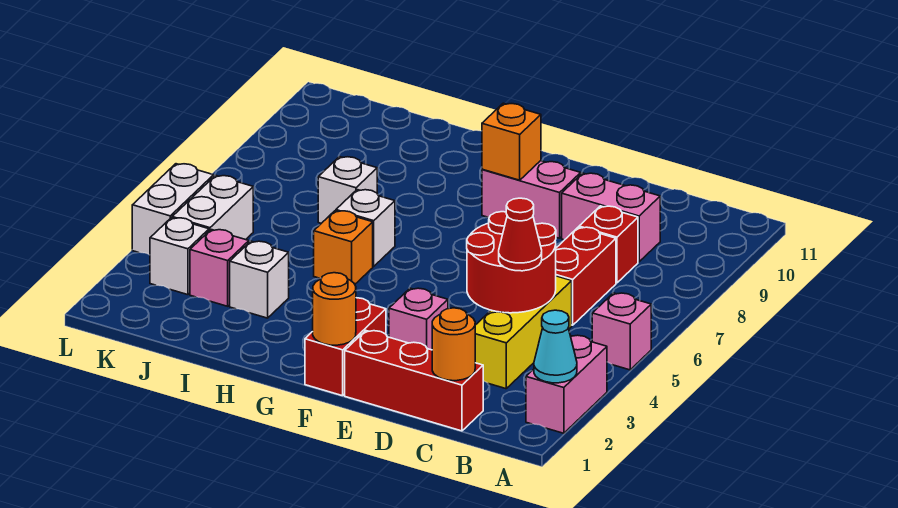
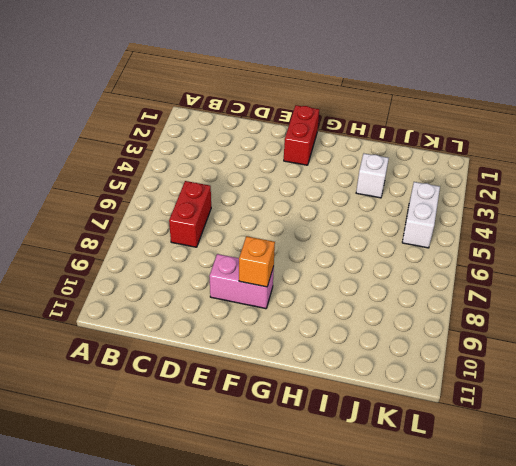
none -> pink brick A2:A3 level 1
none -> pink brick A5 level 1
none -> red brick C1:E1 level 1

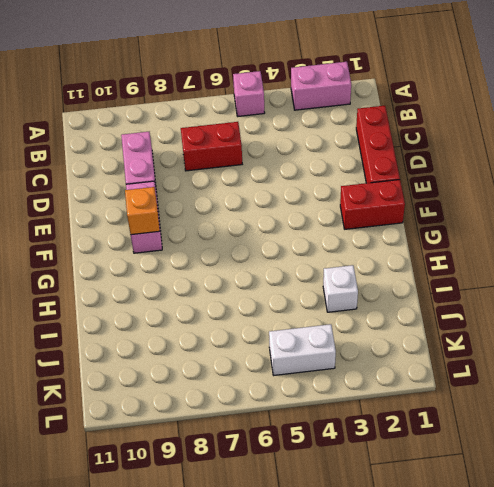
none -> yellow brick C3:C5 level 1
none -> red brick C8 level 1
none -> pink brick E3 level 1

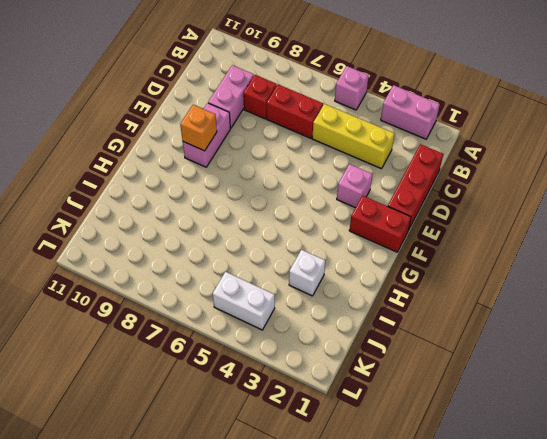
none -> orange brick H5 level 1
none -> white brick H6 level 1
none -> white brick I7 level 1

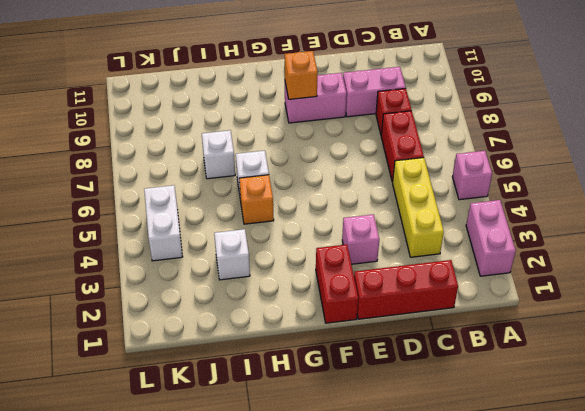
none -> pink brick J3 level 1
none -> white brick K3 level 1
none -> white brick L4:L5 level 1

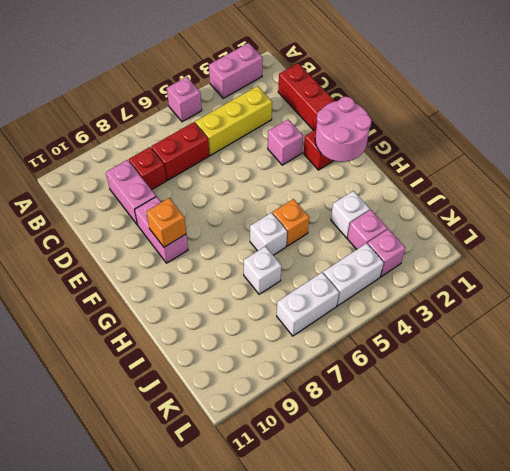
pink round brick F1:G2 level 2 -> orange round brick F1 level 2
pink brick K3 level 1 -> white brick K3 level 1
white brick K6:K7 level 1 -> white brick L4:L5 level 1
none -> cyan cone A2 level 2
none -> orange round brick C1 level 2
none -> red round brick C4:D5 level 2

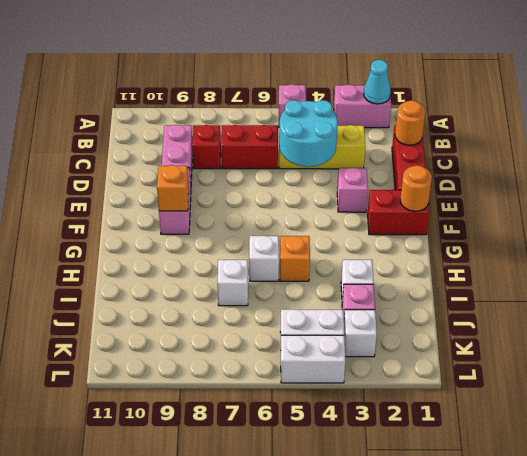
cyan round brick C4:D5 level 2 -> red round brick C4:D5 level 2
none -> red cone C4 level 3

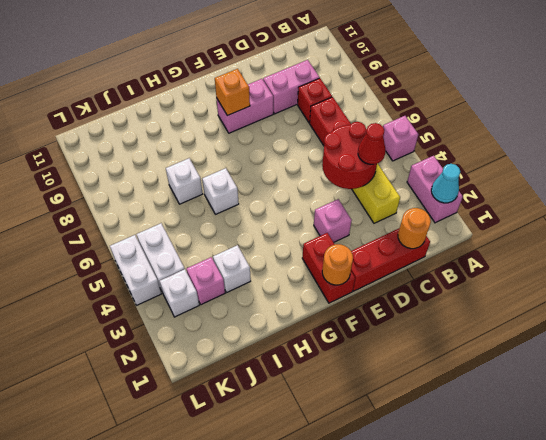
none -> orange brick H5 level 1

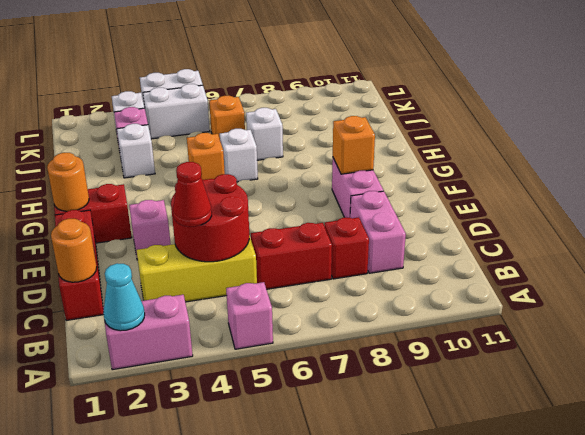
orange brick J6 level 1 -> none

